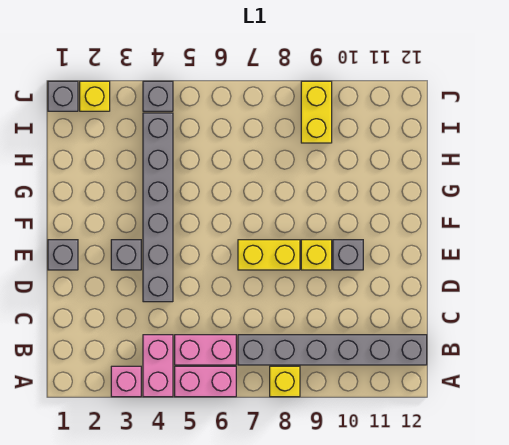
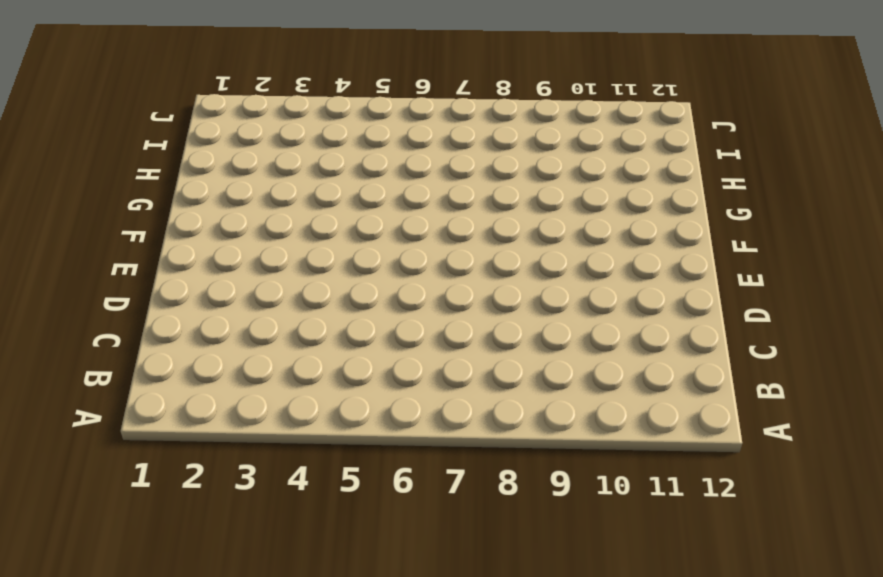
none -> pink brick A3 level 1
none -> pink brick A4:B4 level 1
none -> pink brick A5:A6 level 1

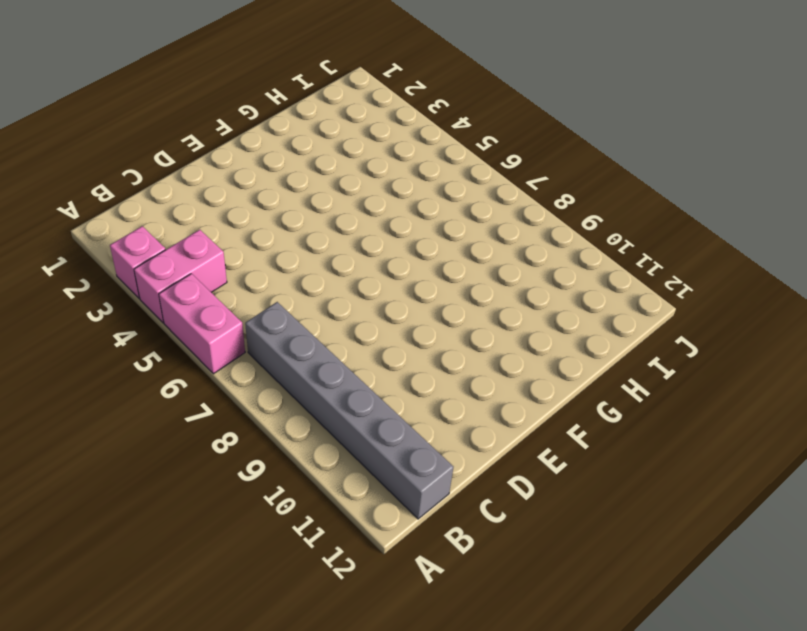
none -> yellow brick A8 level 1
none -> pink brick B5:B6 level 1
none -> grey brick D4:I4 level 1

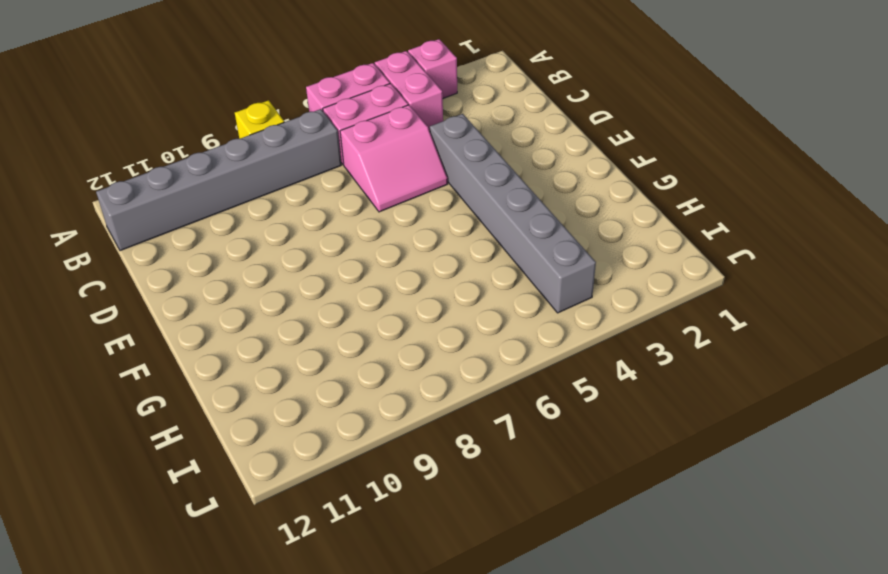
pink slope C5:D6 level 1 top C -> none
none -> grey brick E1 level 1
none -> grey brick E3 level 1
none -> yellow brick E7:E8 level 1

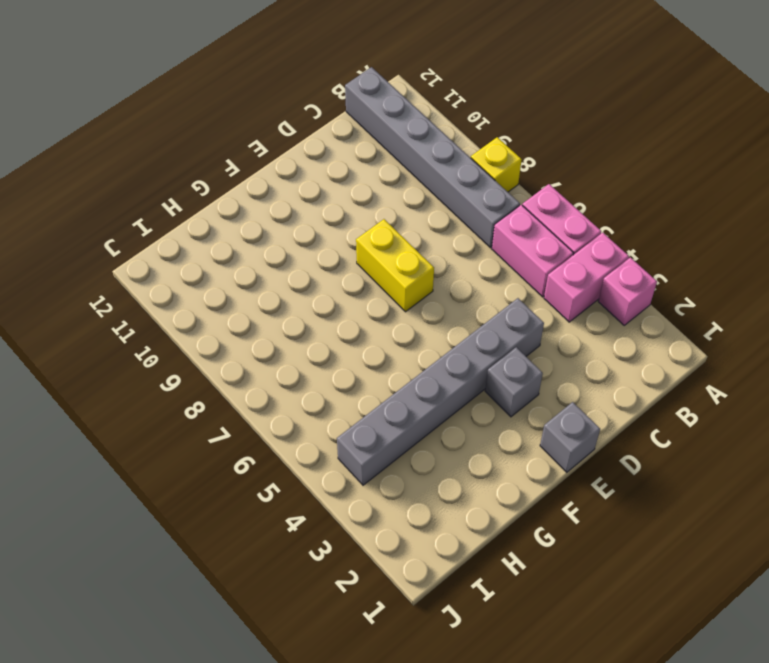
none -> yellow brick E9 level 1
none -> grey brick E10 level 1
none -> yellow brick I9:J9 level 1

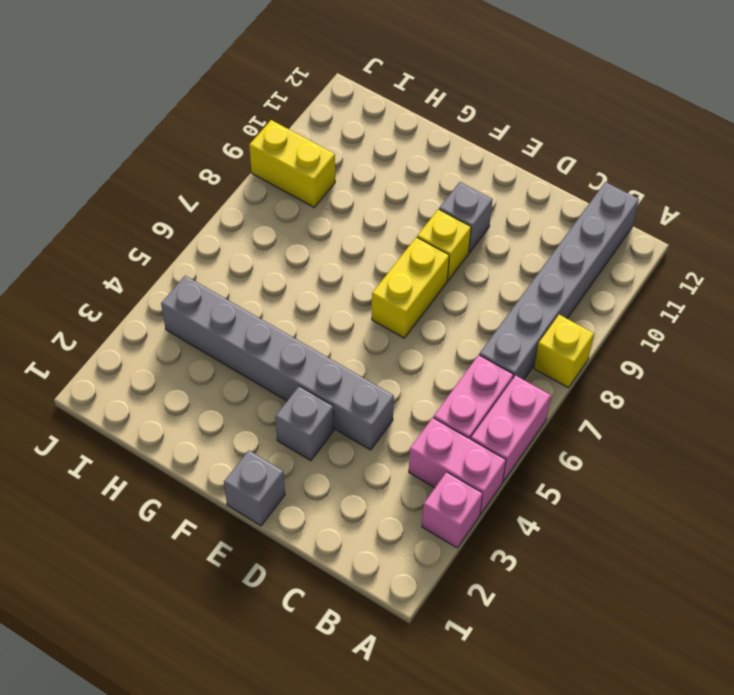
none -> grey brick J1 level 1
none -> yellow brick J2 level 1
none -> grey brick J4 level 1

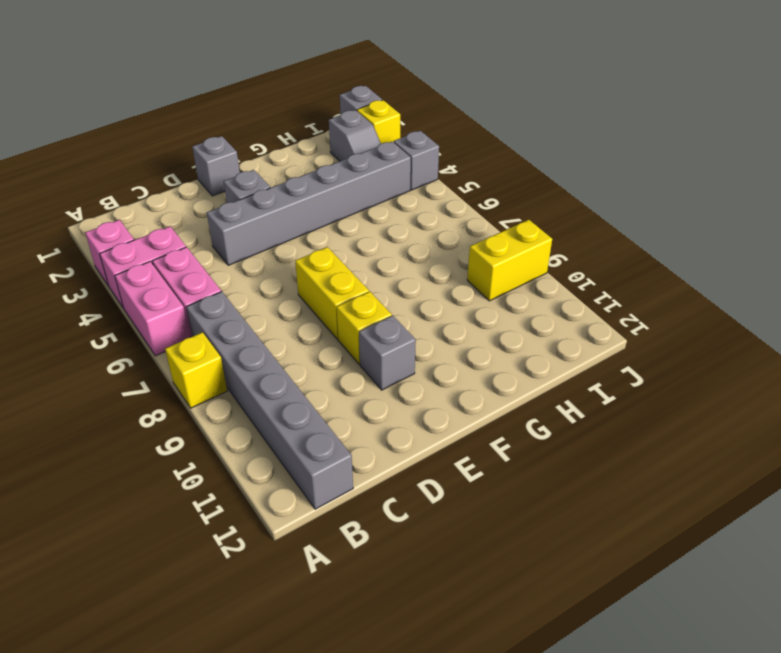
grey slope I2:I3 level 1 top 2 -> none

